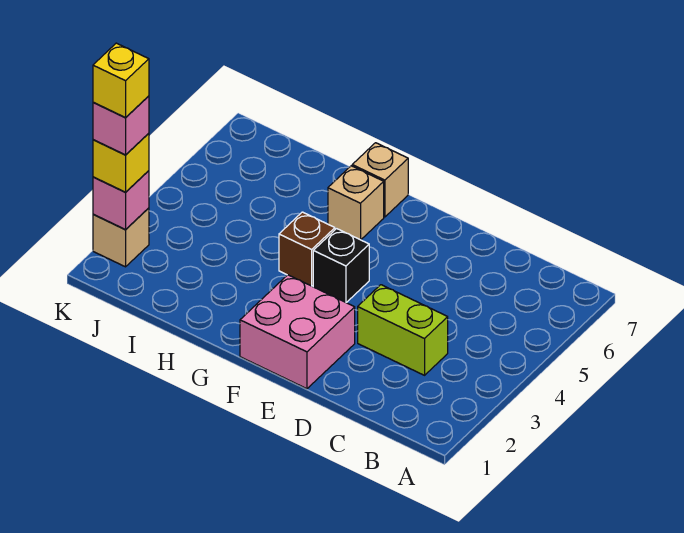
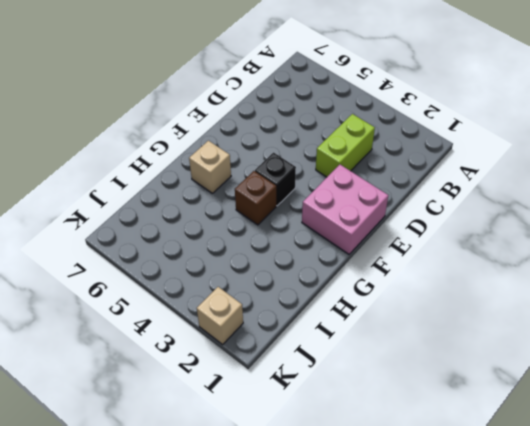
none -> tan brick G7 level 1
none -> pink brick K2 level 2

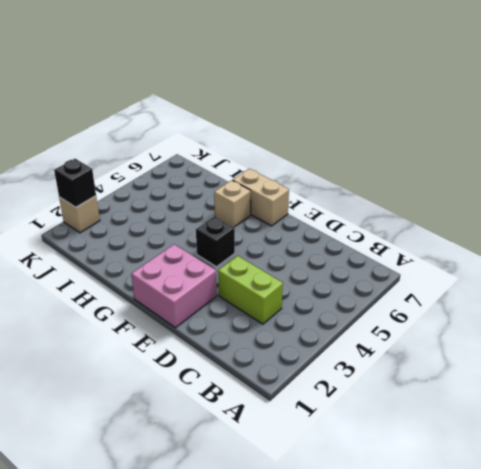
tan brick F7:G7 level 1 -> tan brick G7 level 1
black brick K2 level 2 -> pink brick K2 level 2
none -> brown brick G4 level 1
none -> yellow brick K2 level 3

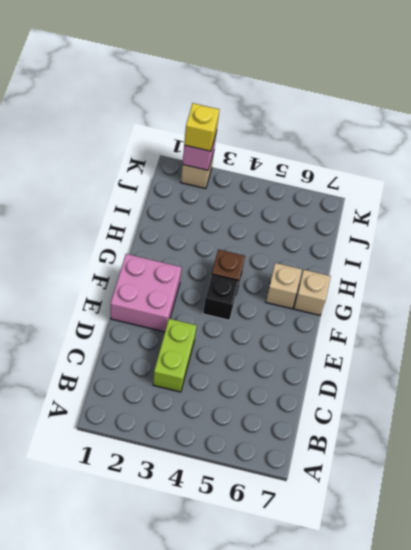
none -> pink brick K2 level 4
none -> yellow brick K2 level 5

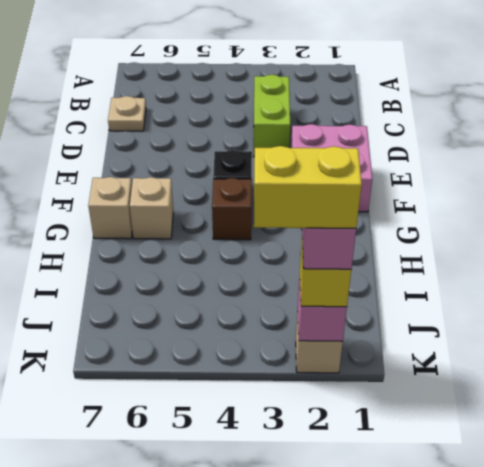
tan plate C7 level 1 -> none
yellow brick K2:K3 level 5 -> yellow brick K2 level 5

